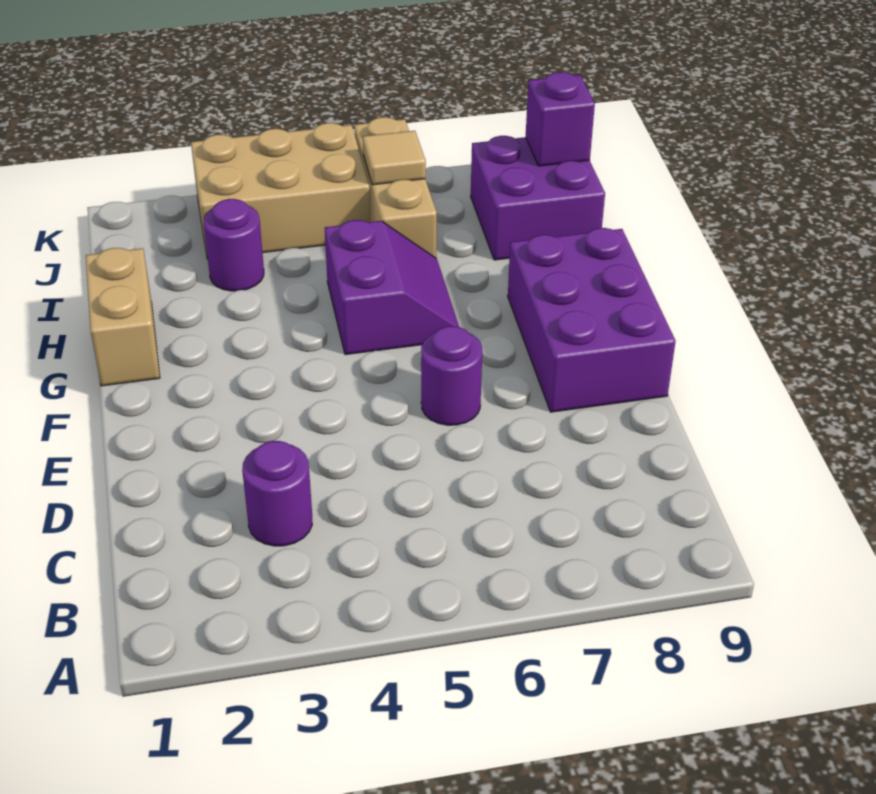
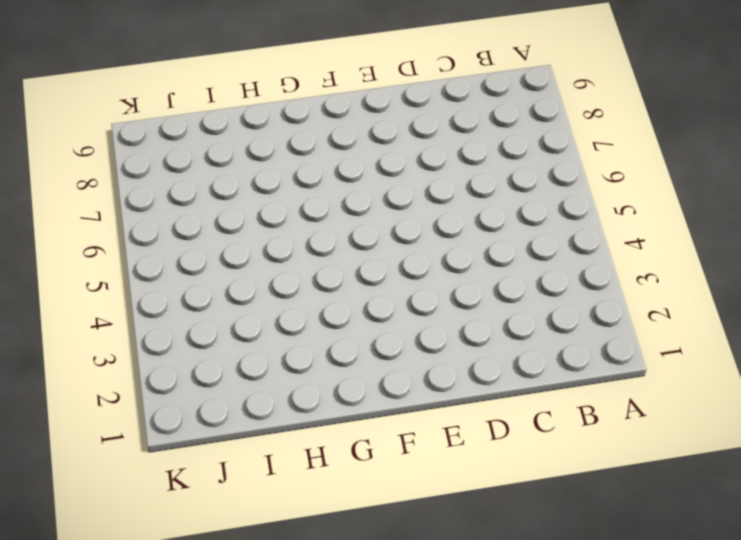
none -> purple round brick C3 level 1
none -> purple round brick E6 level 1

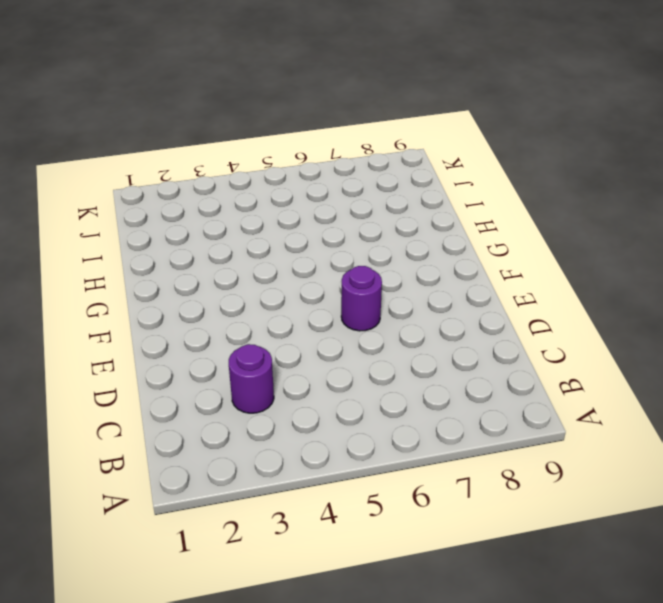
none -> purple brick E8:G9 level 1
none -> tan brick G1:H1 level 1

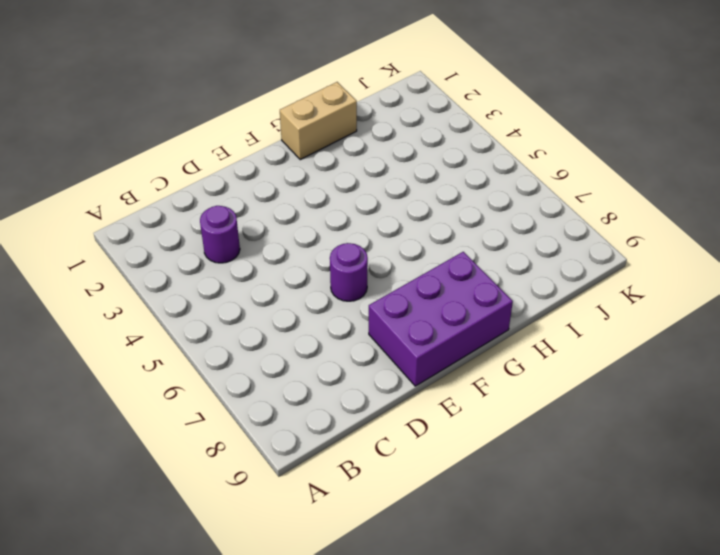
none -> purple slope G5:H6 level 1 top 5
none -> purple round brick I3 level 1

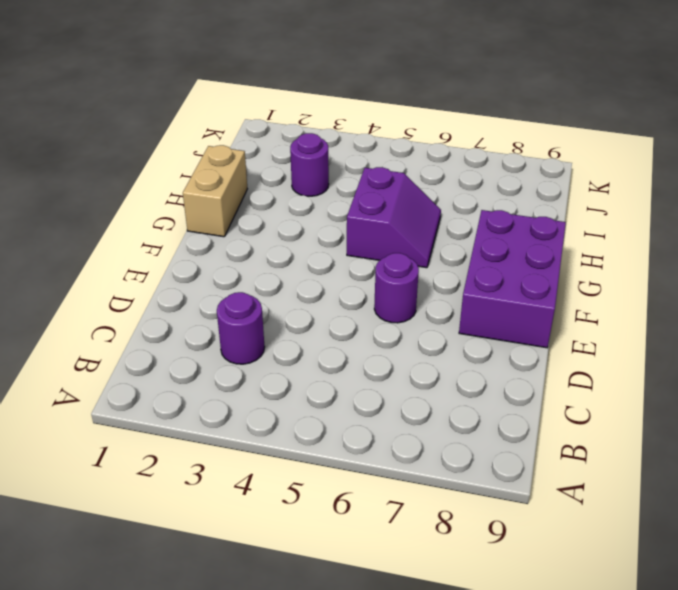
none -> tan brick I6:K6 level 1
none -> purple brick I8:J9 level 1

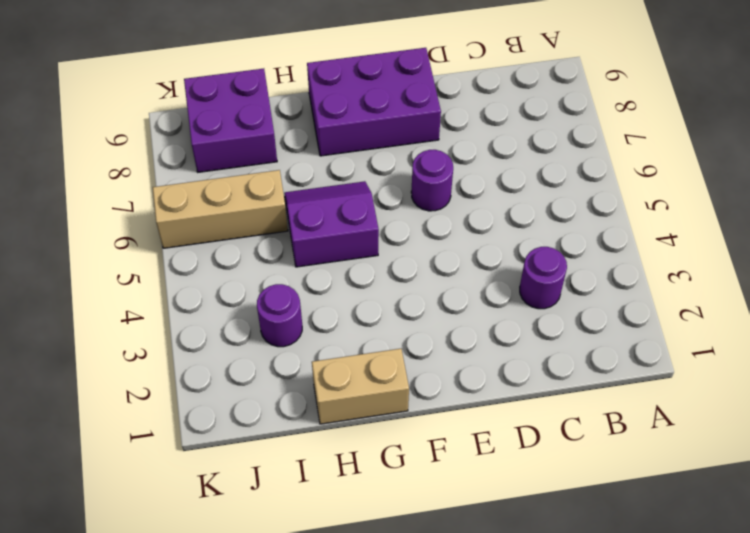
none -> tan brick J3:K5 level 1
none -> tan tile J6 level 2

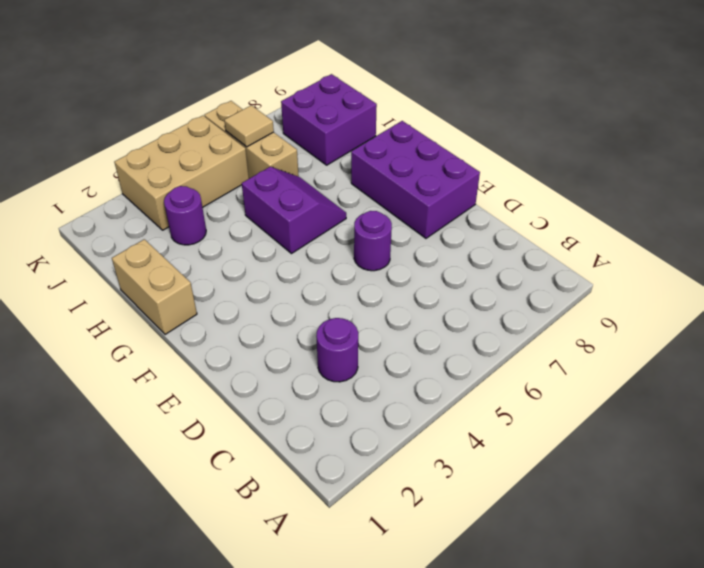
none -> purple brick J9 level 2

